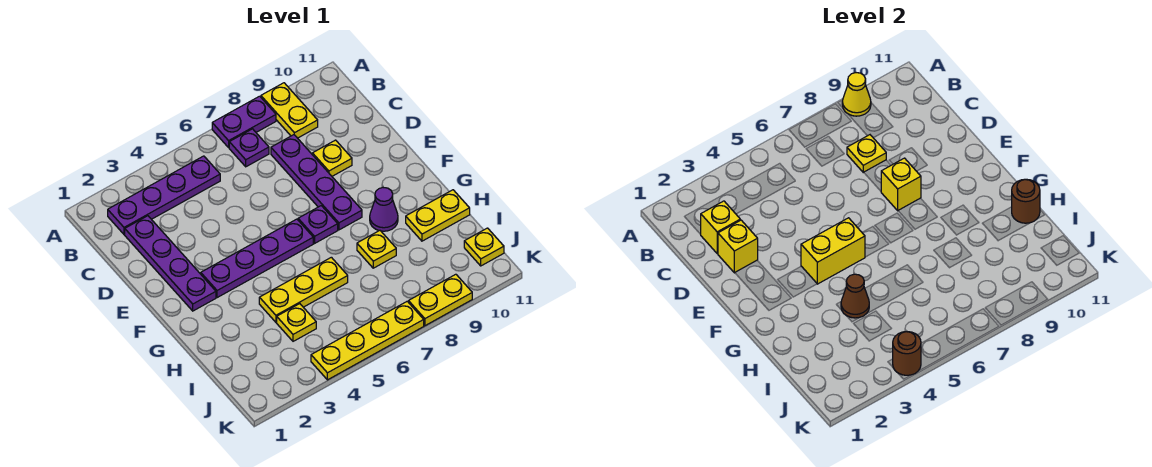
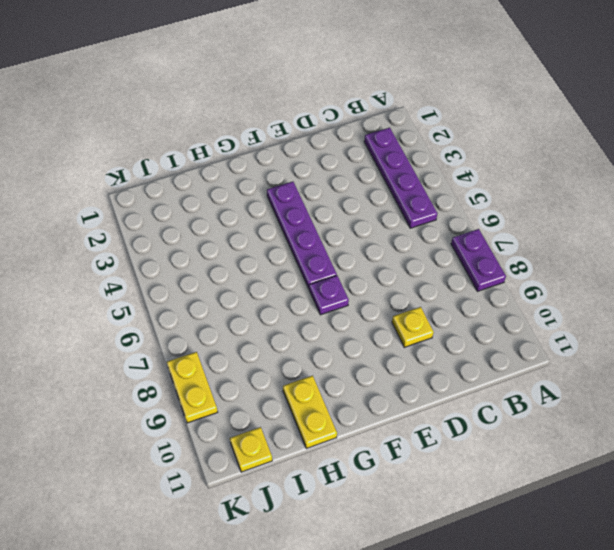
none -> yellow plate A9:B9 level 1
none -> purple plate B7 level 1
none -> purple plate C2:F2 level 1

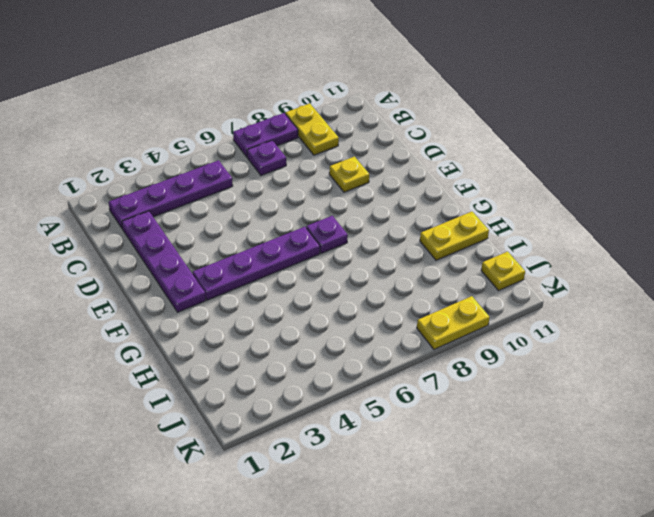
none -> purple plate C8:F8 level 1
none -> purple cone G9 level 1
none -> yellow plate H4:H6 level 1

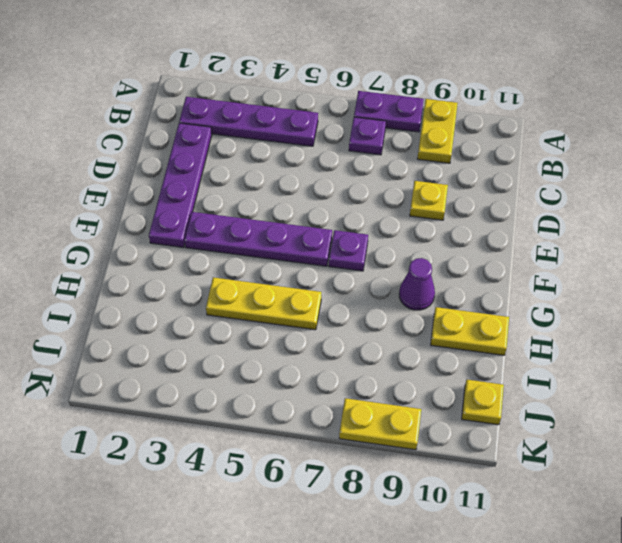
none -> purple plate C8:F8 level 1
none -> yellow plate H8 level 1
none -> yellow plate I4 level 1

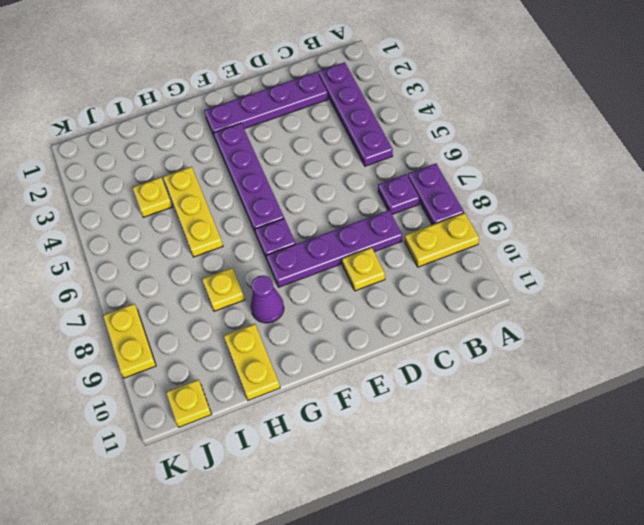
none -> yellow plate K4:K7 level 1
none -> yellow cone A9 level 2
none -> yellow brick C2 level 2

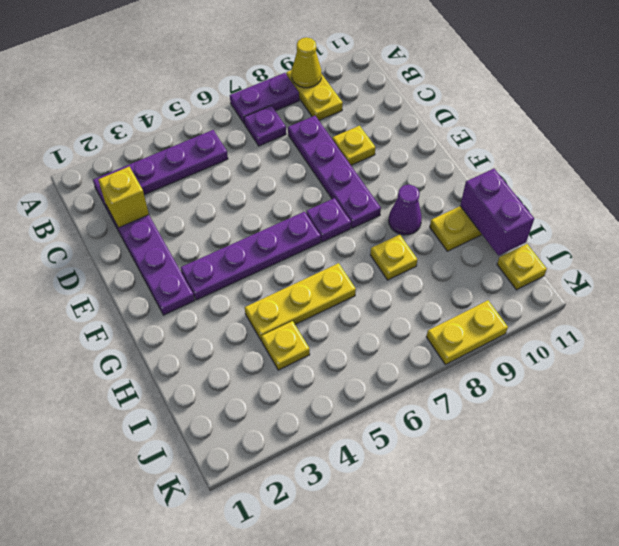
purple brick H11:I11 level 2 -> brown round brick H11 level 2
none -> yellow plate K4:K7 level 1
none -> yellow plate C8 level 2
none -> yellow brick D2 level 2

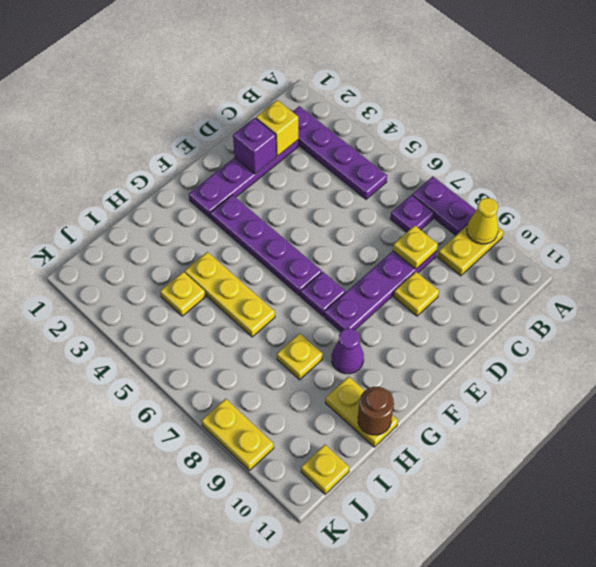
purple brick D2 level 2 -> yellow brick D2 level 2
none -> yellow plate K4:K7 level 1
none -> yellow brick E8 level 2
none -> yellow brick F4:F5 level 2

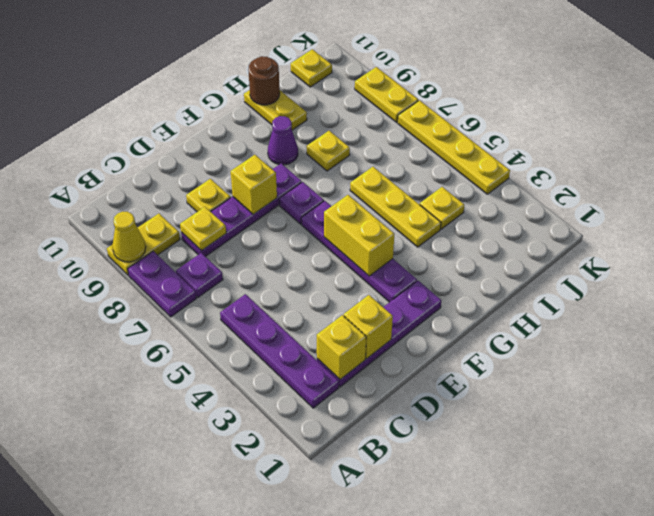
none -> brown cone H4 level 2
none -> brown round brick K4 level 2

